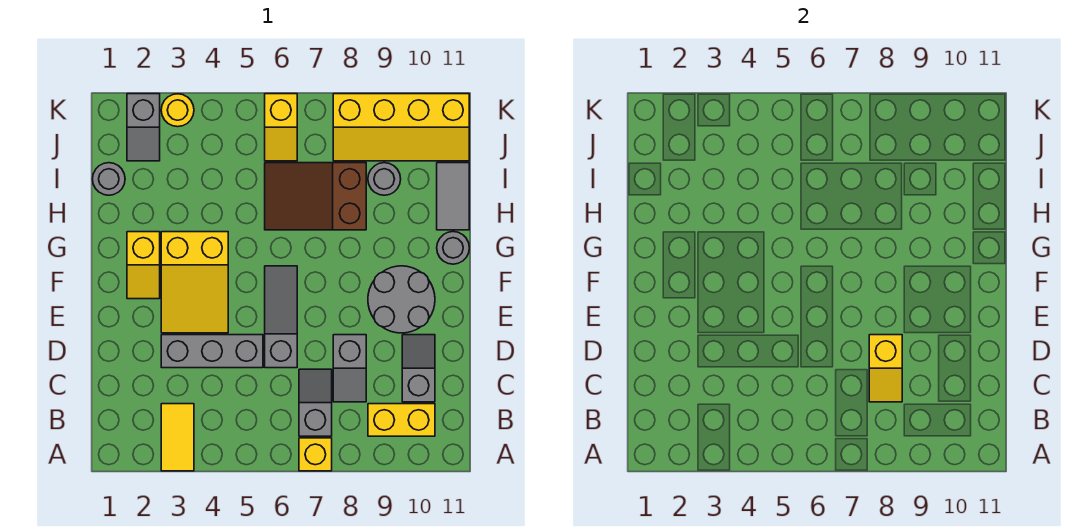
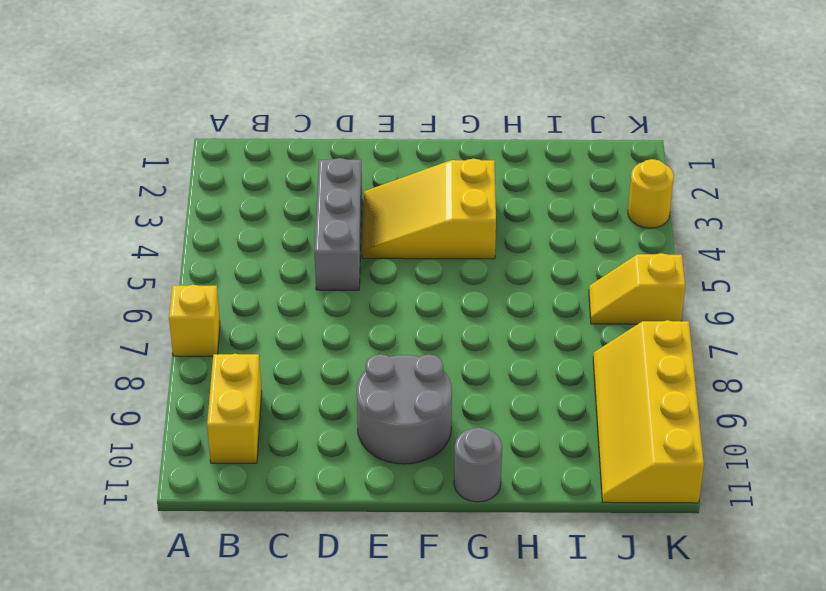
none -> yellow tile A3:B3 level 1
none -> grey slope B7:C7 level 1 top B
none -> grey slope C8:D8 level 1 top D

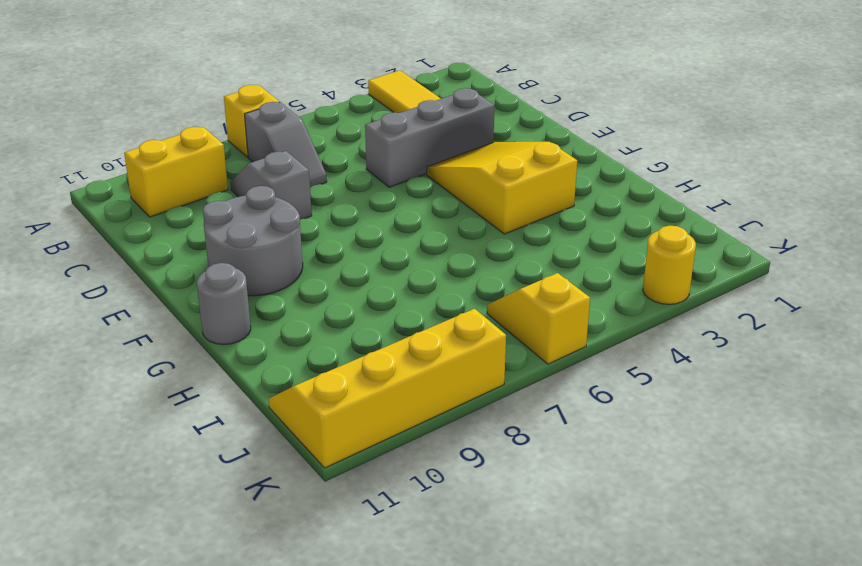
none -> grey slope C10:D10 level 1 top C
none -> grey slope D6:F6 level 1 top D
none -> yellow slope F2:G2 level 1 top G

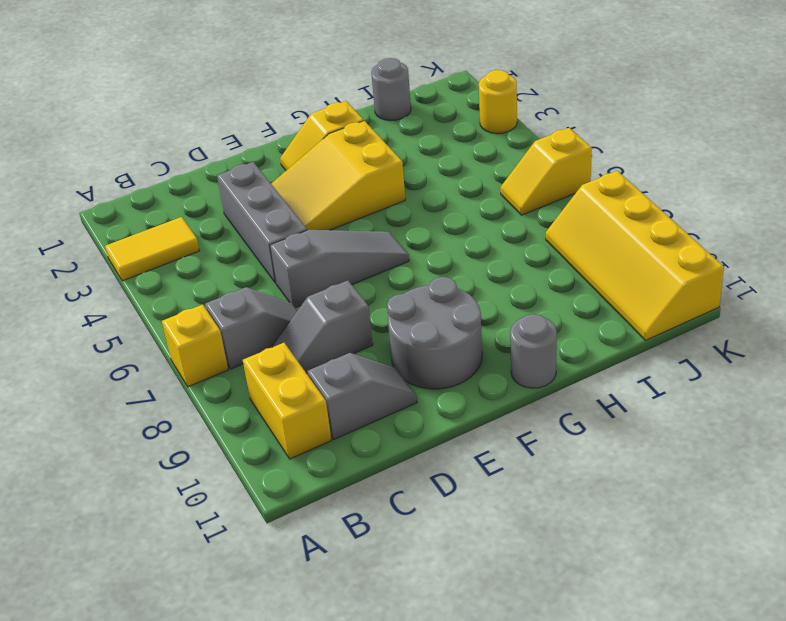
none -> brown slope H6:I8 level 1 top 8
none -> grey tile H11:I11 level 1
none -> grey round brick I9 level 1

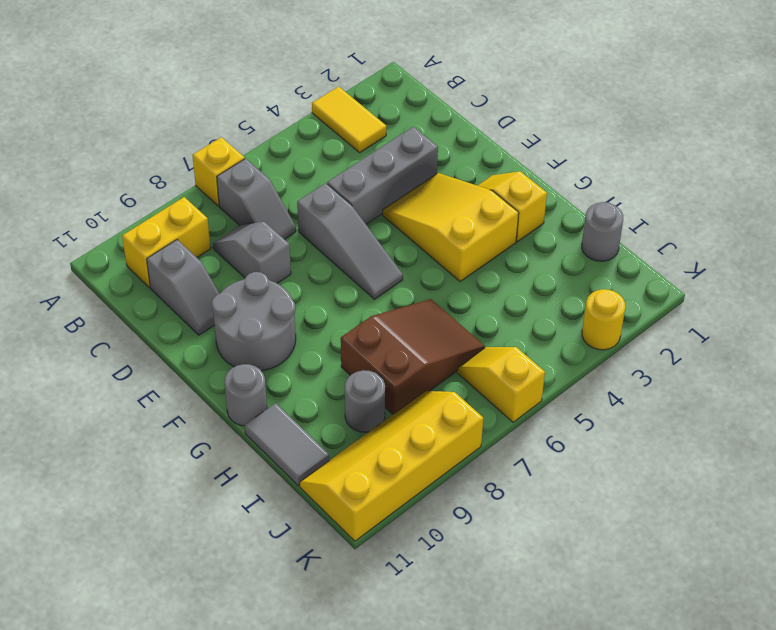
none -> grey slope J2:K2 level 1 top K
none -> yellow slope C8:D8 level 2 top D

